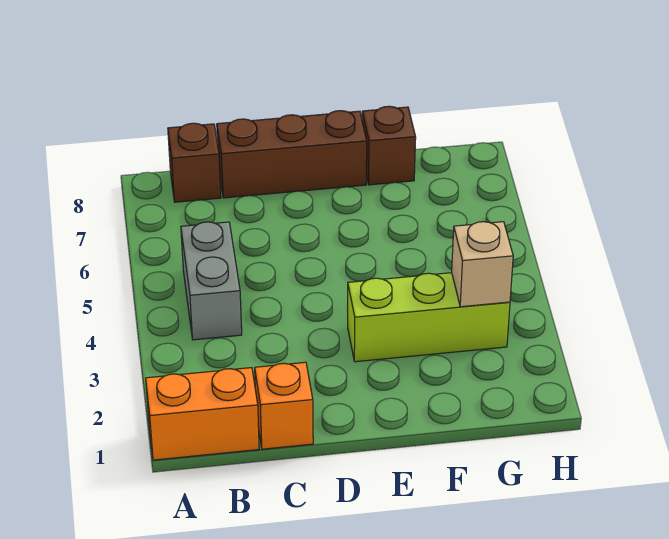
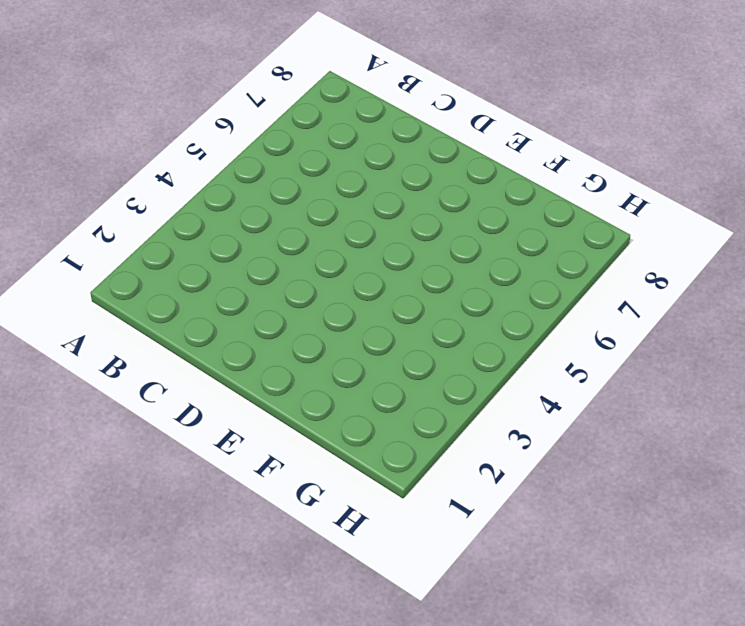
none -> orange brick A1:B1 level 1
none -> grey brick B4:B5 level 1

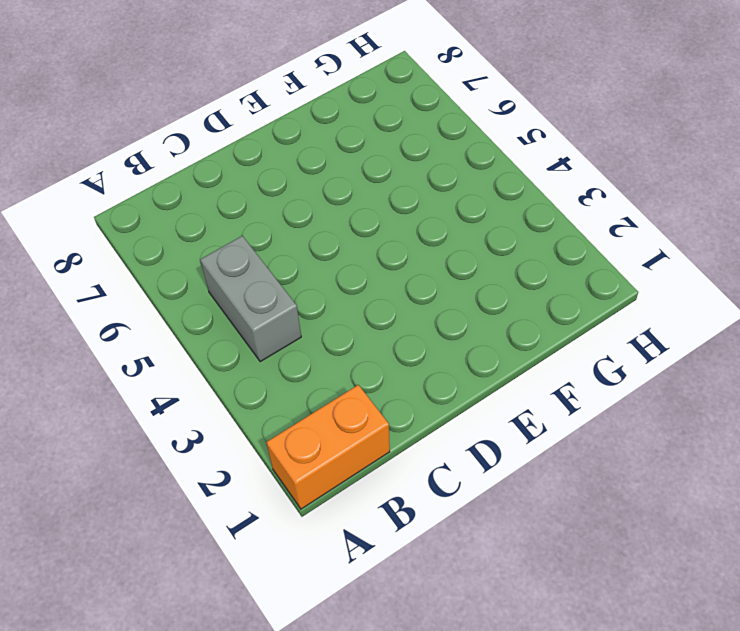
none -> brown brick B8 level 1
none -> orange brick C1 level 1

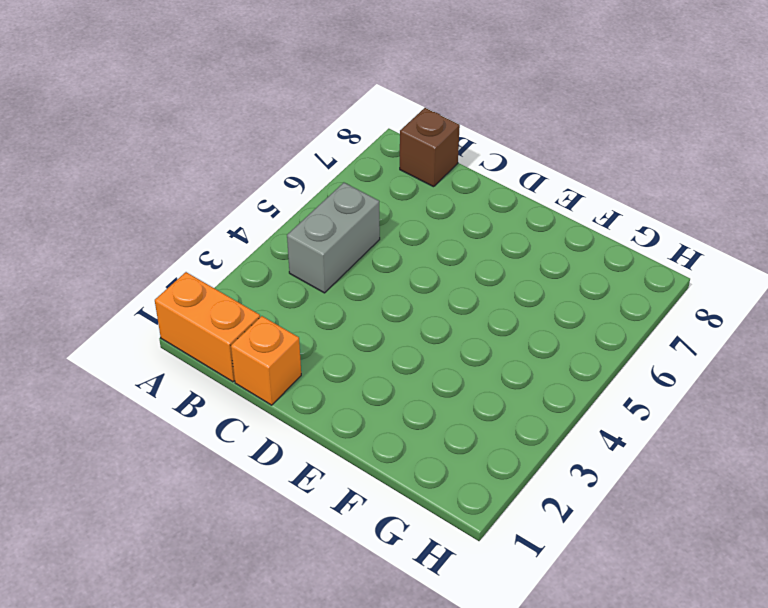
none -> brown brick C8:E8 level 1
none -> lime brick E3:G3 level 1

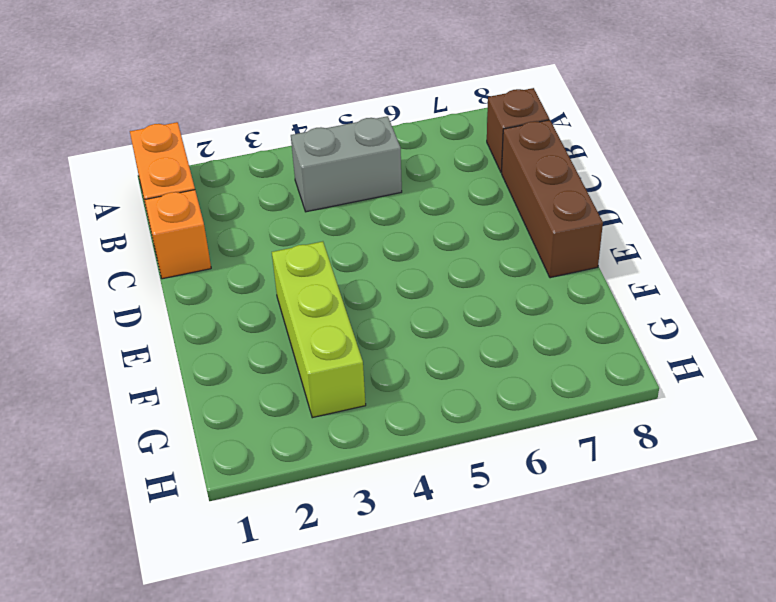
none -> brown brick F8 level 1
none -> tan brick G3 level 2

